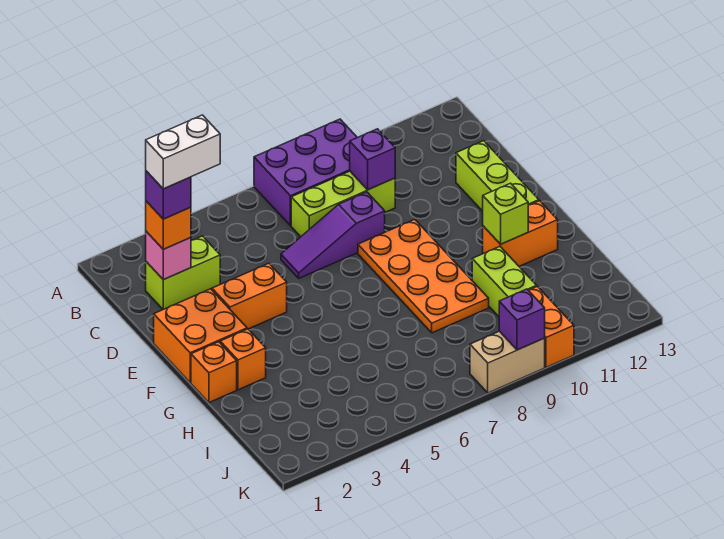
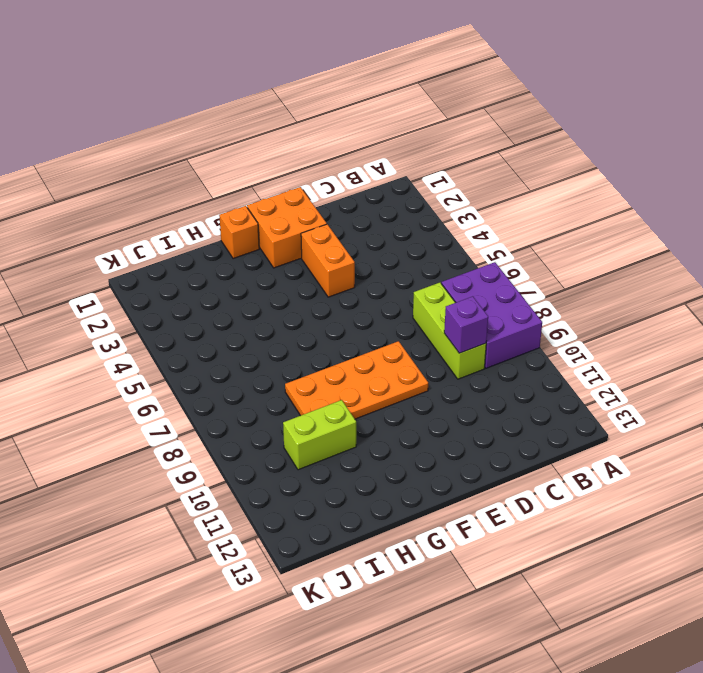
none -> lime brick C2:C3 level 1
none -> purple slope D6:D8 level 1 top 8
none -> lime brick D12:F12 level 1

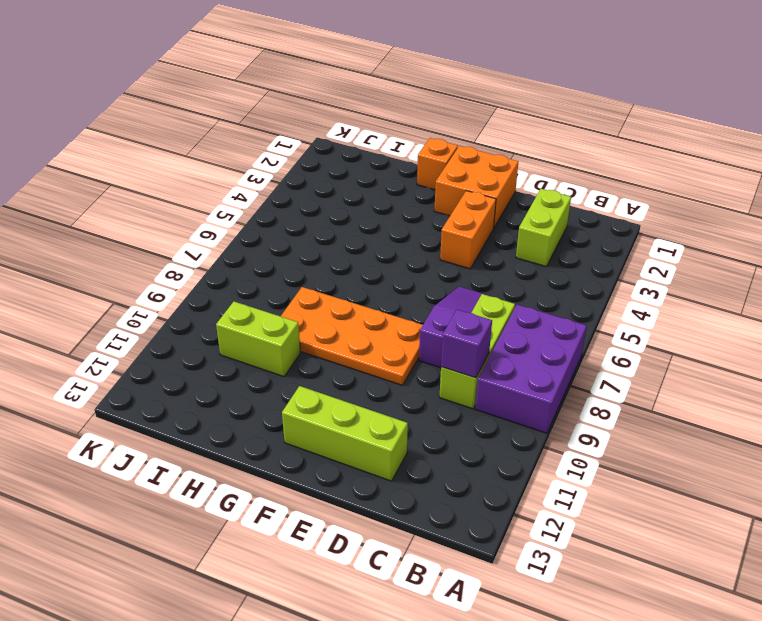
none -> orange brick G2 level 1
none -> orange brick G11:G12 level 1
none -> orange brick J10:K10 level 1

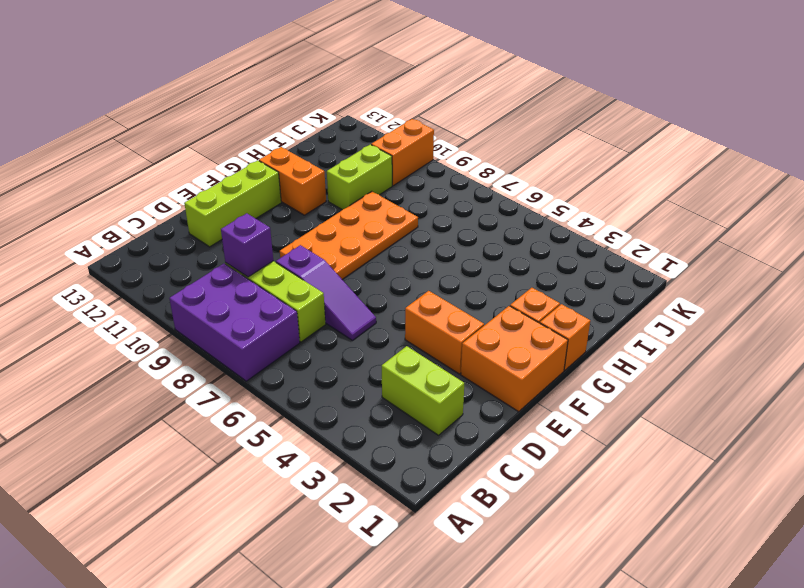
none -> tan brick K8:K9 level 1
none -> pink brick C2 level 2
none -> lime brick G11 level 2

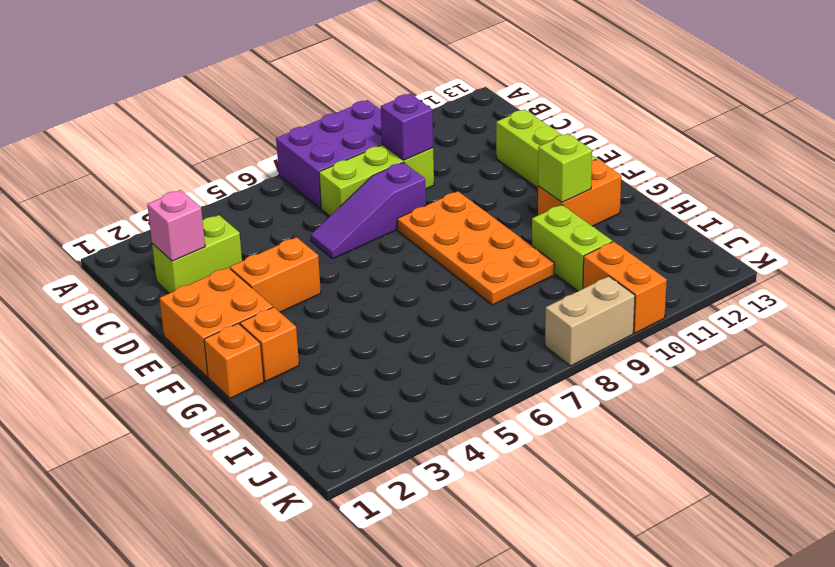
none -> purple brick K9 level 2
none -> orange brick C2 level 3
none -> purple brick C2 level 4

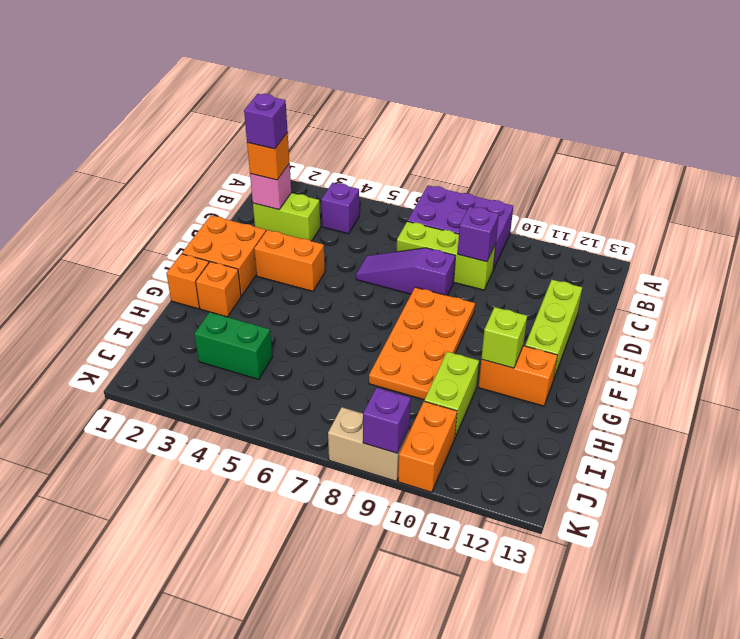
purple brick B4 level 1 -> none
green brick I3:I4 level 1 -> none
none -> white brick C2:C3 level 5

